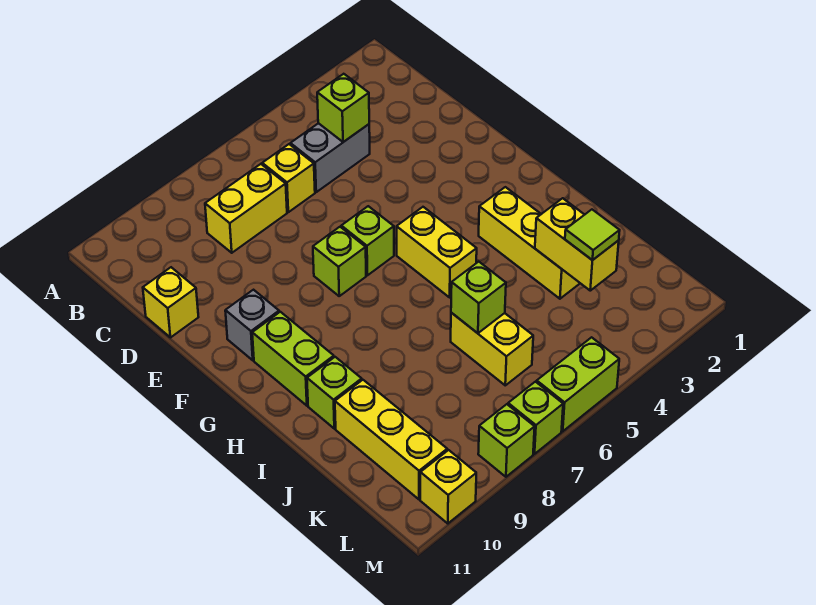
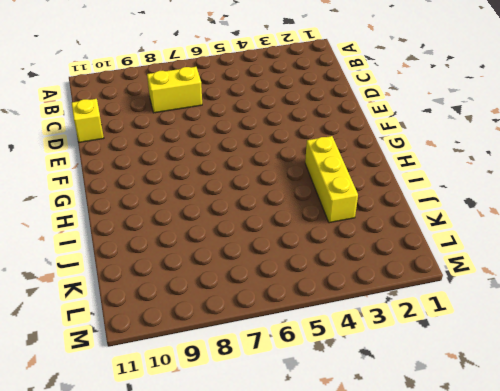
none -> grey brick C4:C5 level 1
none -> yellow brick C6 level 1
none -> lime brick F6 level 1

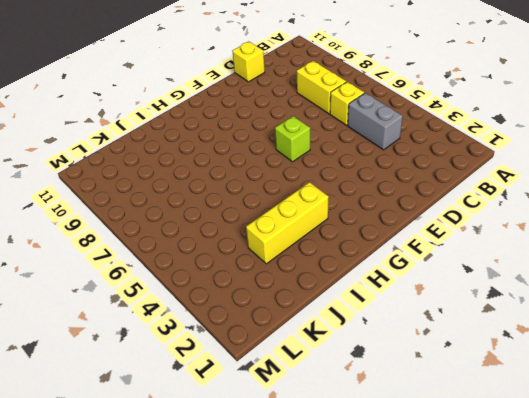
none -> lime brick F7 level 1
none -> grey brick F10 level 1
none -> yellow brick G5:H5 level 1

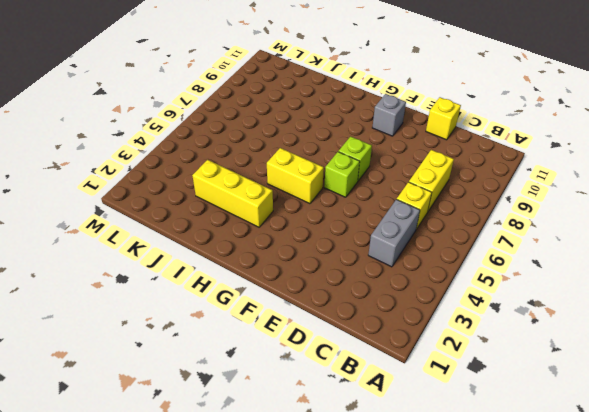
none -> lime brick G10:H10 level 1
none -> lime brick I10 level 1
none -> yellow brick J6:K6 level 1

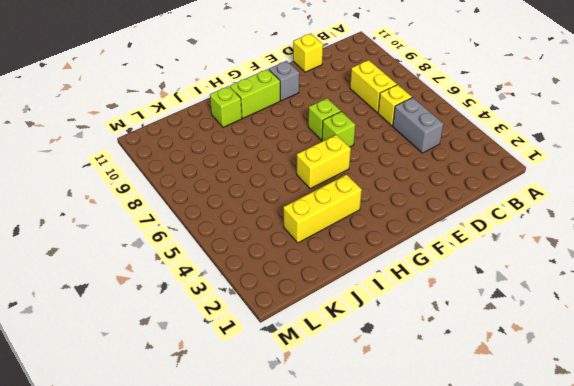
none -> yellow brick J6:K6 level 1
none -> yellow brick J10:L10 level 1
none -> lime brick M5:M6 level 1

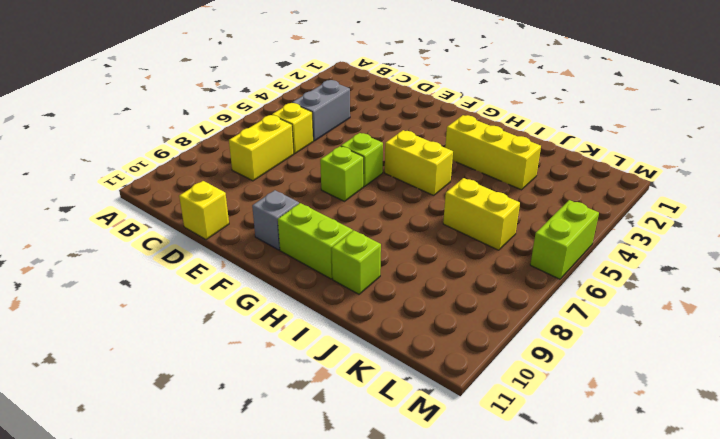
none -> yellow brick J10:L10 level 1
none -> lime brick M7 level 1
none -> lime brick M8 level 1

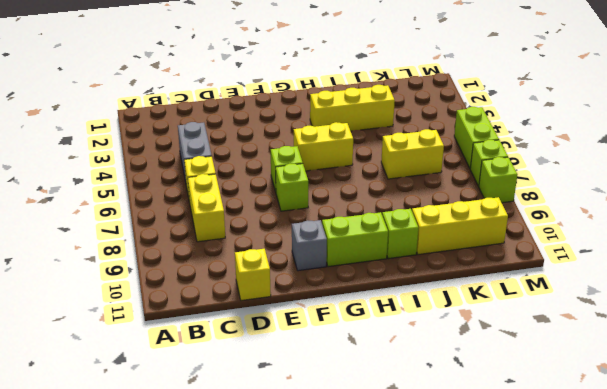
none -> yellow brick M10 level 1
none -> lime brick C4 level 2
none -> yellow brick J3:K3 level 2

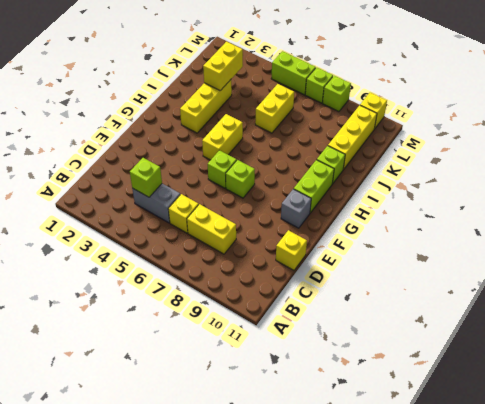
none -> lime brick J6 level 2
none -> lime tile K3 level 3

